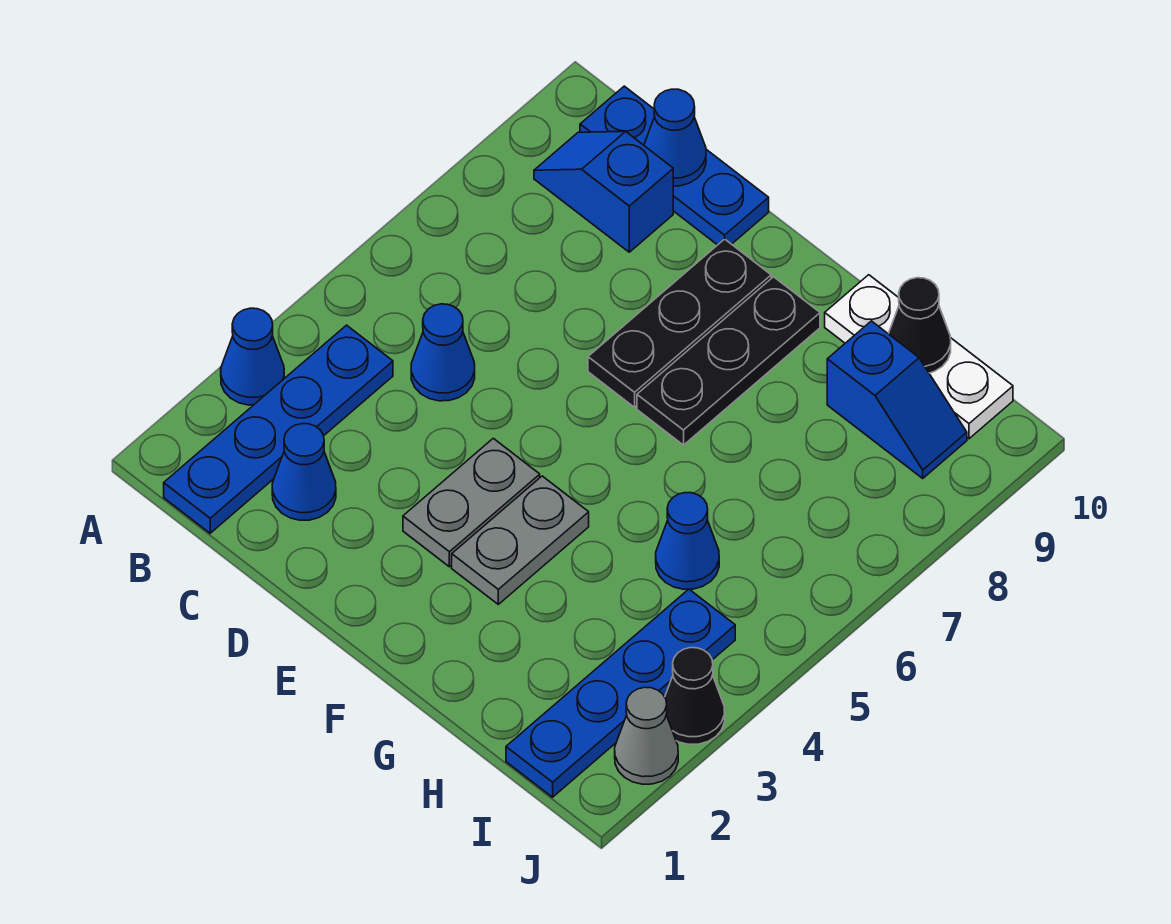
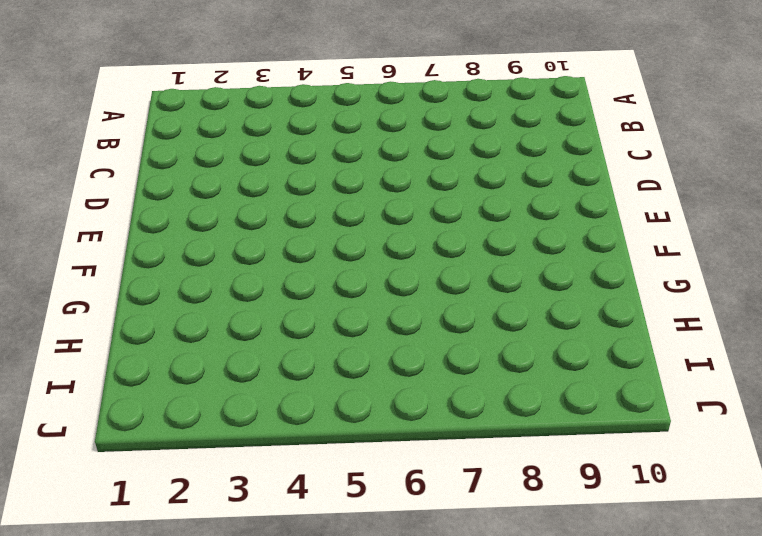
none -> blue cone A3 level 1
none -> blue plate B1:B4 level 1
none -> blue slope B9:C9 level 1 top C

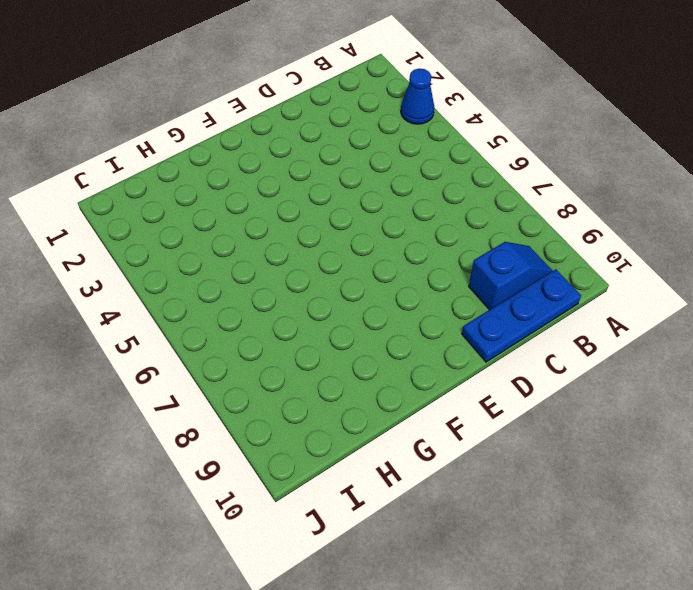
none -> blue plate B1:B4 level 1
none -> blue cone C2 level 1
none -> blue cone C5 level 1

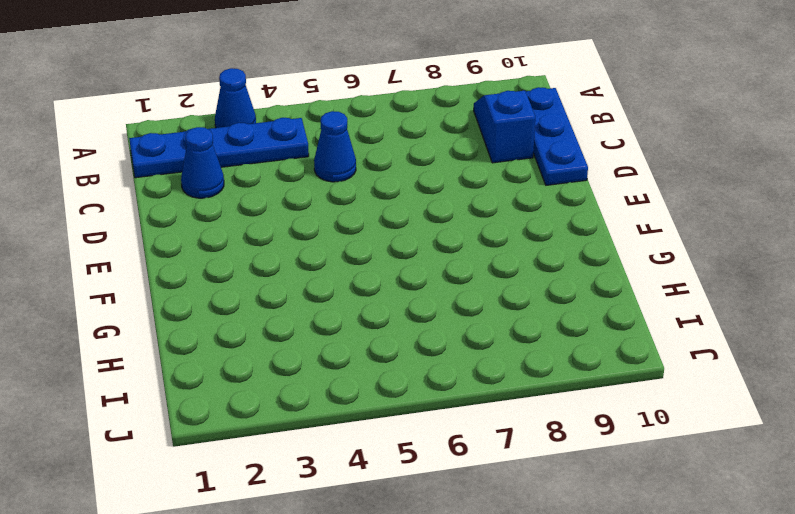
none -> grey plate E3:E4 level 1
none -> black plate E7:E9 level 1
none -> grey plate F3:F4 level 1

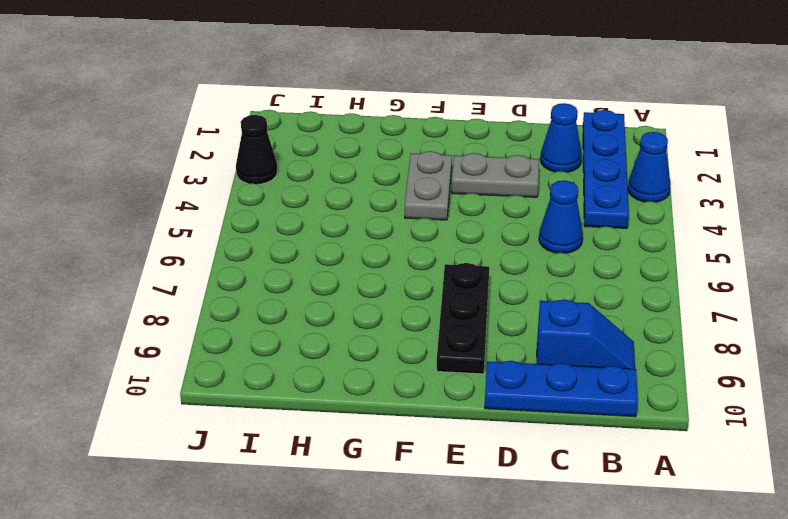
grey plate D3:E3 level 1 -> grey plate E3:E4 level 1
none -> black plate F7:F9 level 1
none -> white plate G10:I10 level 1
none -> blue cone H5 level 1

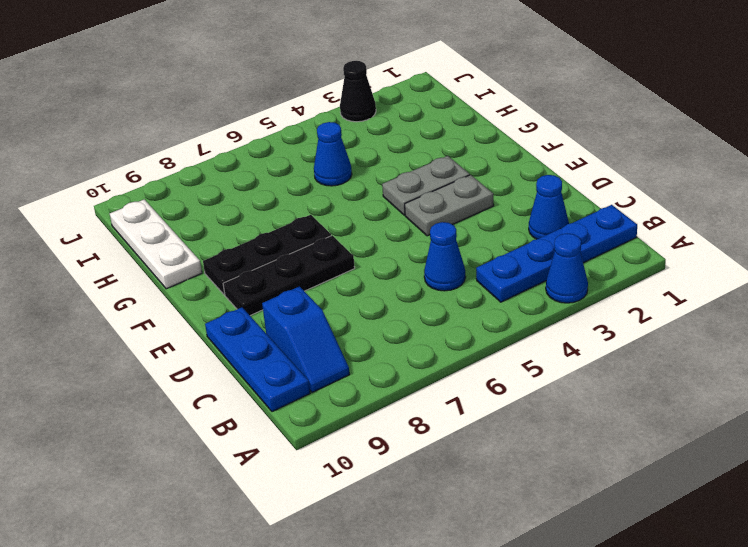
none -> blue slope H9:I9 level 1 top H
none -> blue plate I1:I4 level 1
none -> grey cone J2 level 1

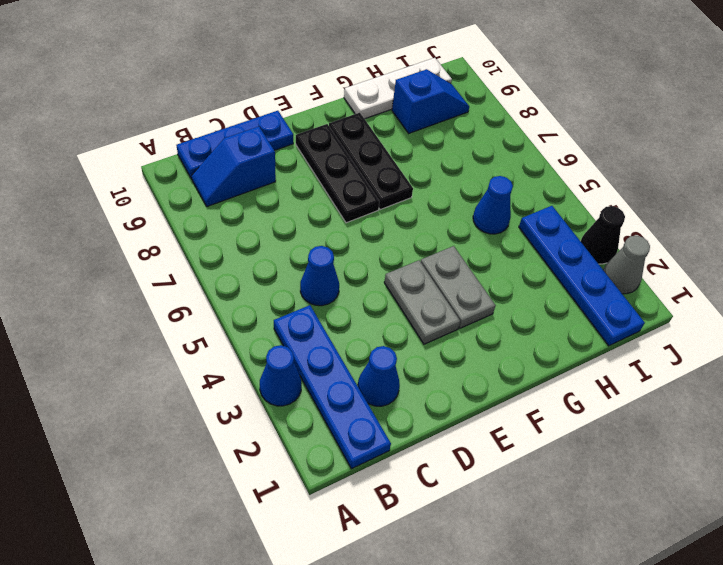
none -> blue cone C10 level 2
none -> black cone H10 level 2

